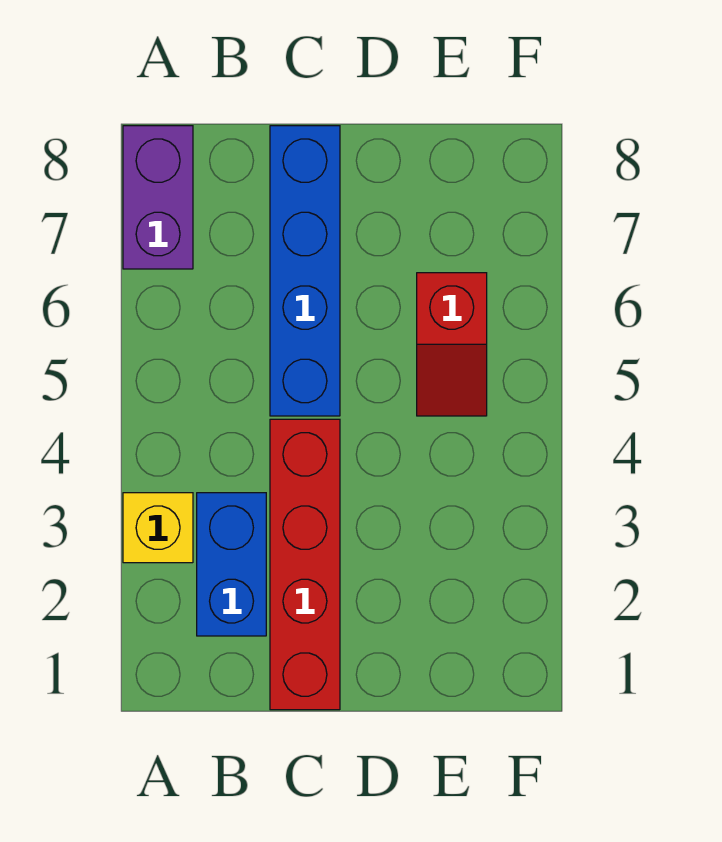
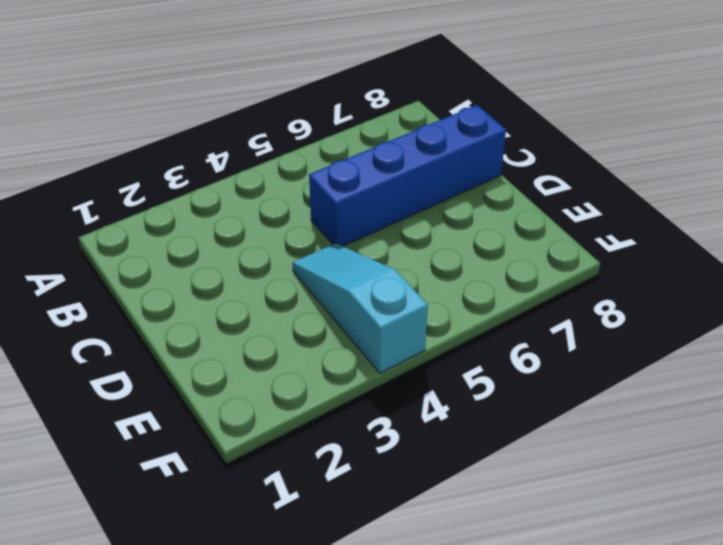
cyan slope D4:F4 level 1 top F -> none
none -> yellow brick A3 level 1
none -> purple brick A7:A8 level 1

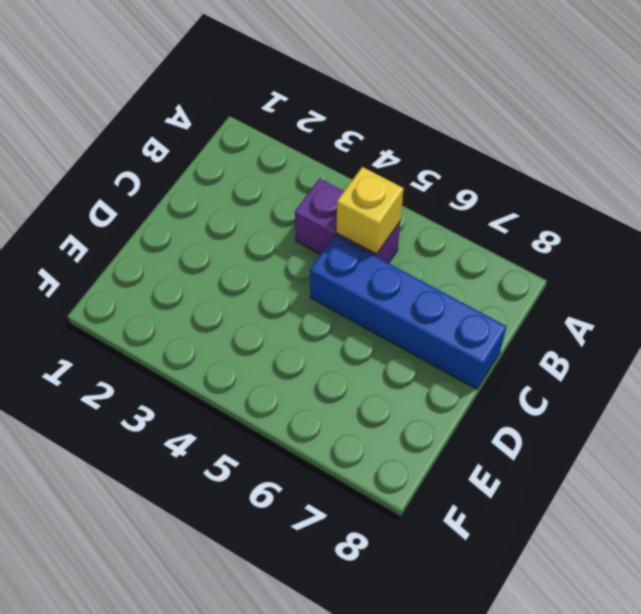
purple brick B4:B5 level 1 -> purple brick A7:A8 level 1
yellow brick B5 level 2 -> yellow brick A3 level 1
none -> blue brick B2:B3 level 1
none -> red brick C1:C4 level 1

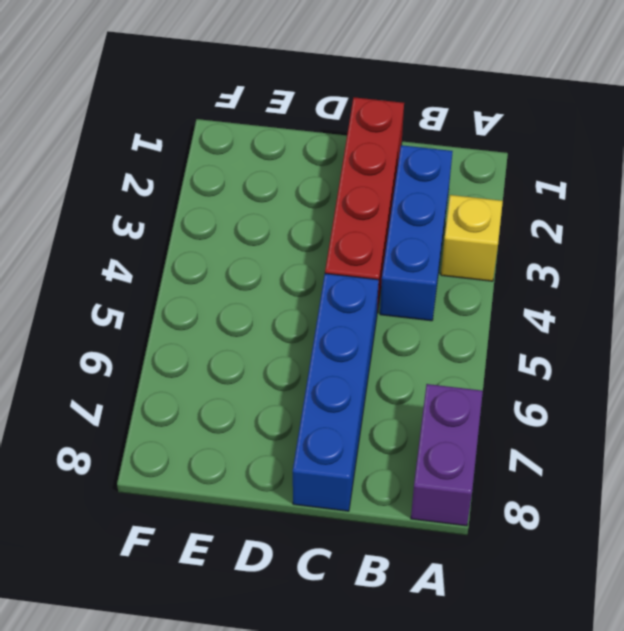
blue brick B2:B4 level 1 -> blue brick B2:B3 level 1
none -> red slope E5:E6 level 1 top 6

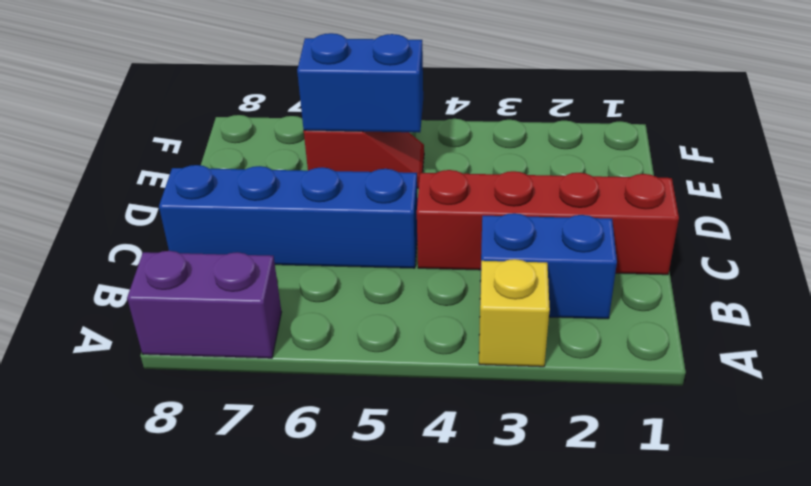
blue brick E5:E6 level 2 -> none

